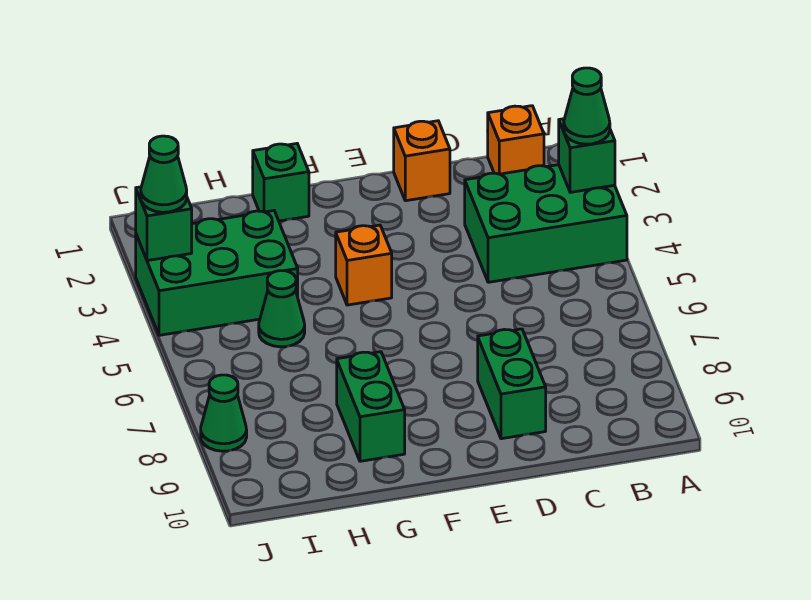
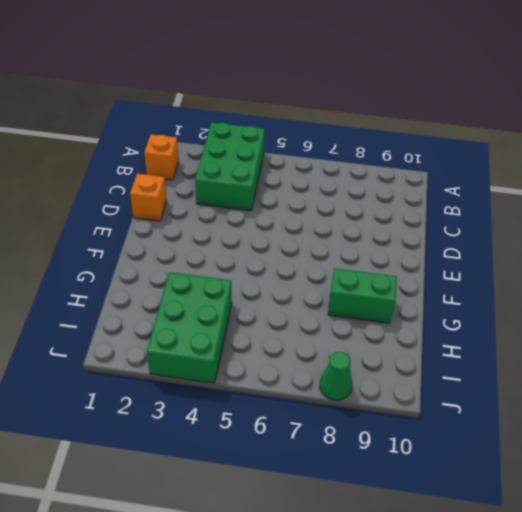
none -> green brick D8:D9 level 1
none -> orange brick F4 level 1
none -> green brick G1 level 1

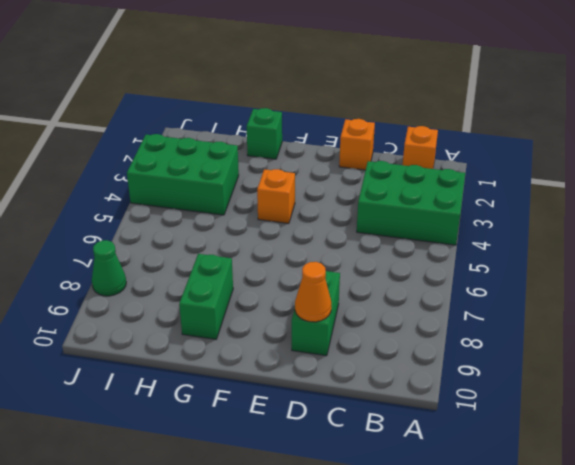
orange cone D9 level 2 -> none
none -> green cone H5 level 1
none -> green brick A3 level 2
none -> green brick J3 level 2

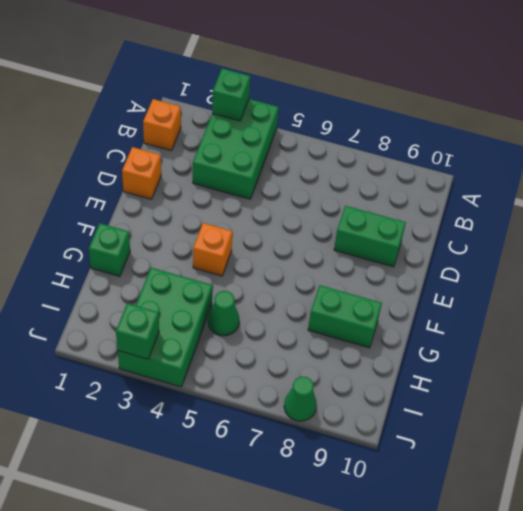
none -> green cone A3 level 3
none -> green cone J3 level 3

